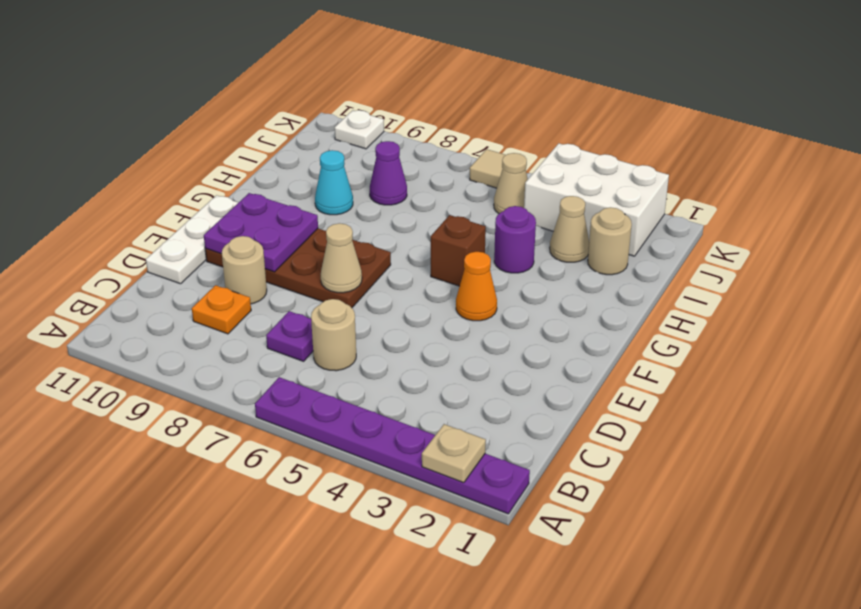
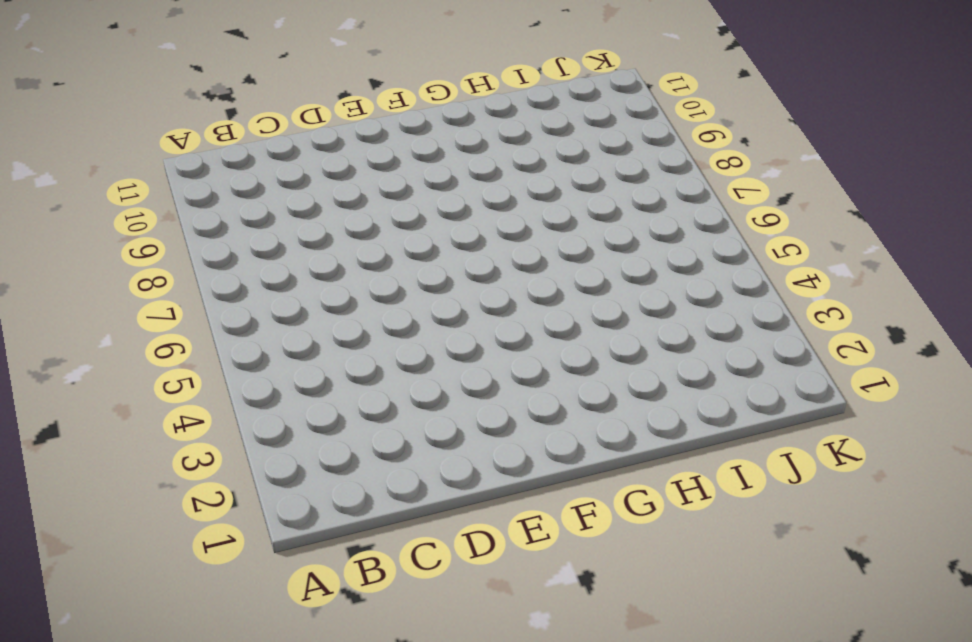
none -> purple plate A1:A6 level 1
none -> tan round brick C6 level 1
none -> purple plate C7 level 1

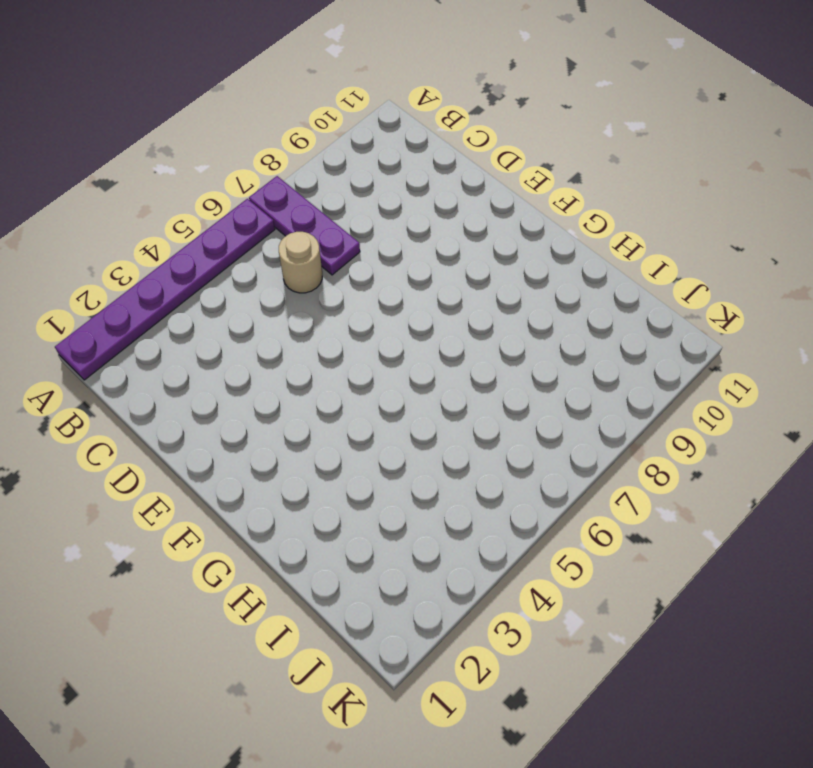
purple plate A7:C7 level 1 -> purple plate C7 level 1
none -> orange plate C9 level 1
none -> tan round brick D9 level 1
none -> white plate D11:F11 level 1

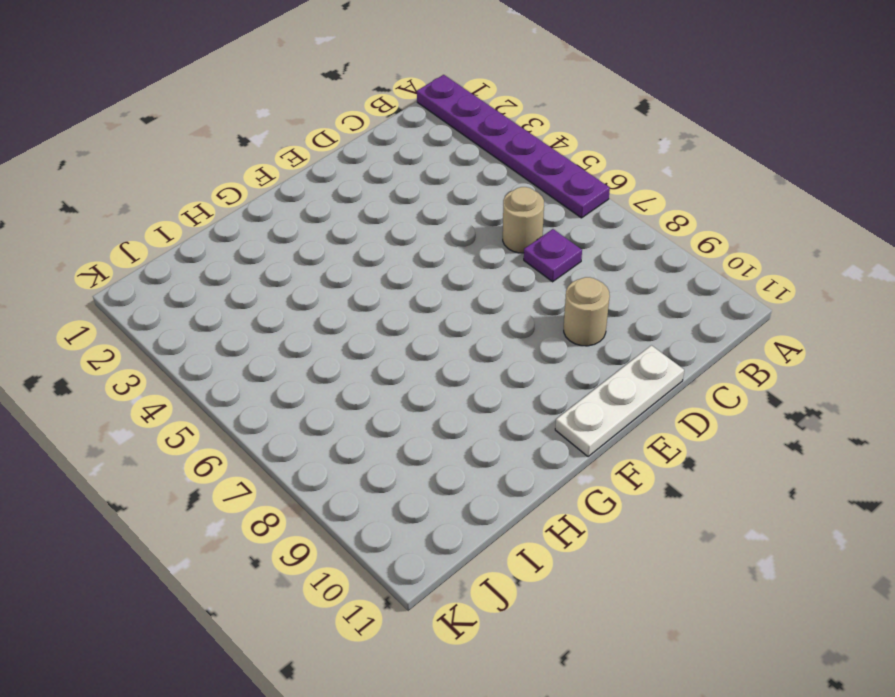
none -> orange plate C9 level 1
none -> brown plate E7:F10 level 1
none -> orange cone F4 level 1

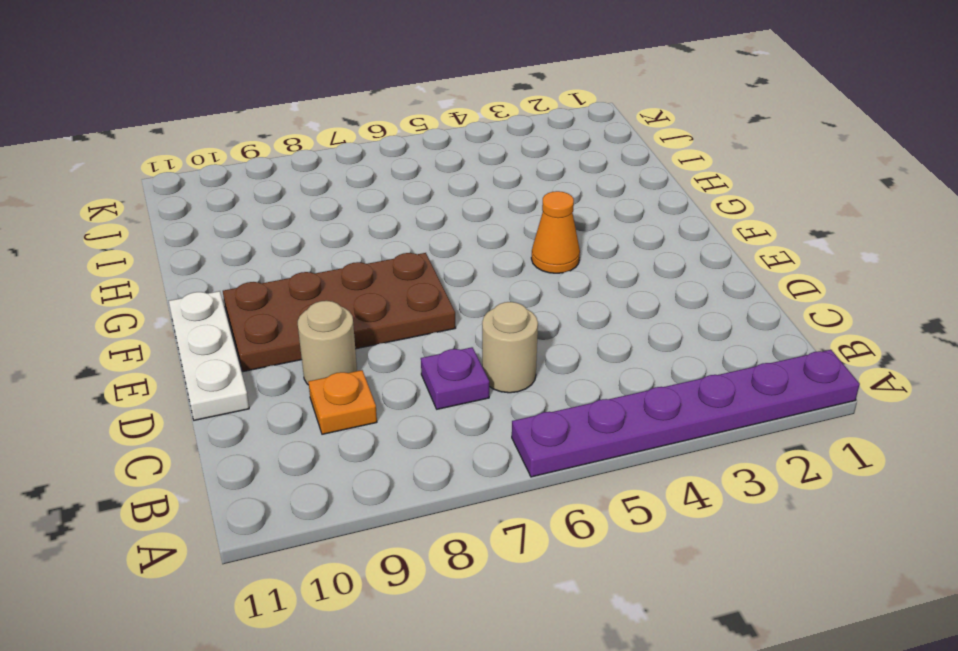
none -> brown brick G5 level 1
none -> purple round brick H4 level 1
none -> cyan cone H9 level 1

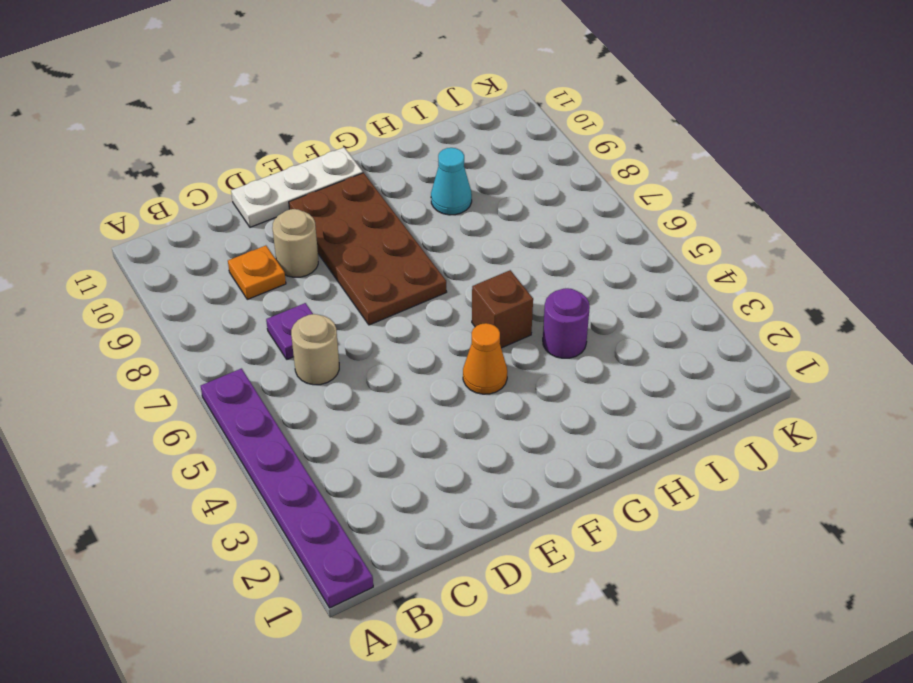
none -> tan round brick I2 level 1
none -> tan cone I3 level 1
none -> purple cone I8 level 1

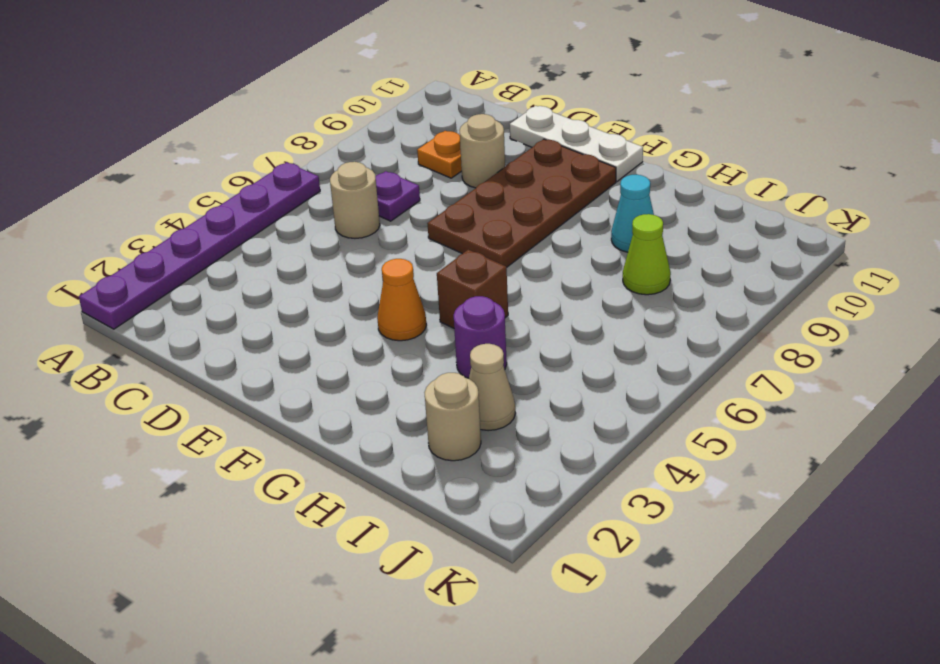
lime cone I8 level 1 -> purple cone I8 level 1
none -> white brick J2:K4 level 1
none -> tan cone J5 level 1
none -> tan tile K6 level 1

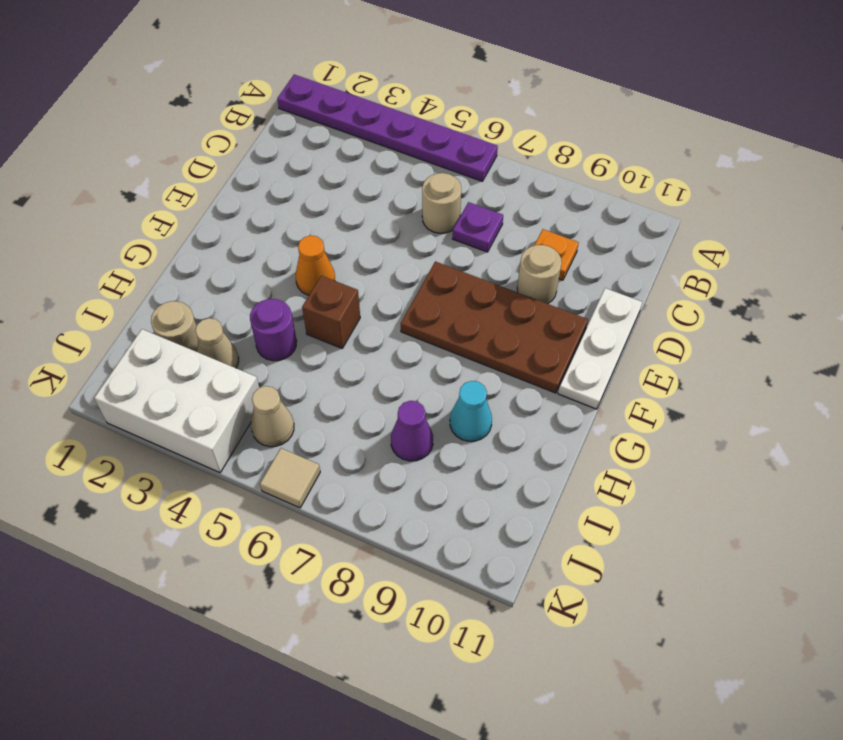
none -> white plate K10 level 1
none -> tan plate A2 level 2
none -> tan cone E7 level 2

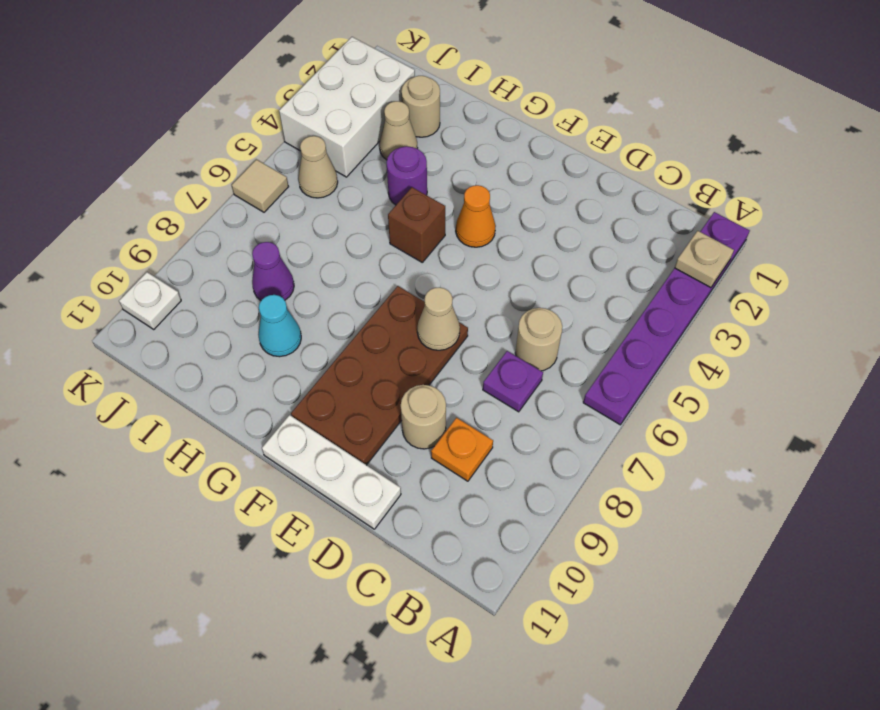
none -> purple plate E9:F10 level 2

